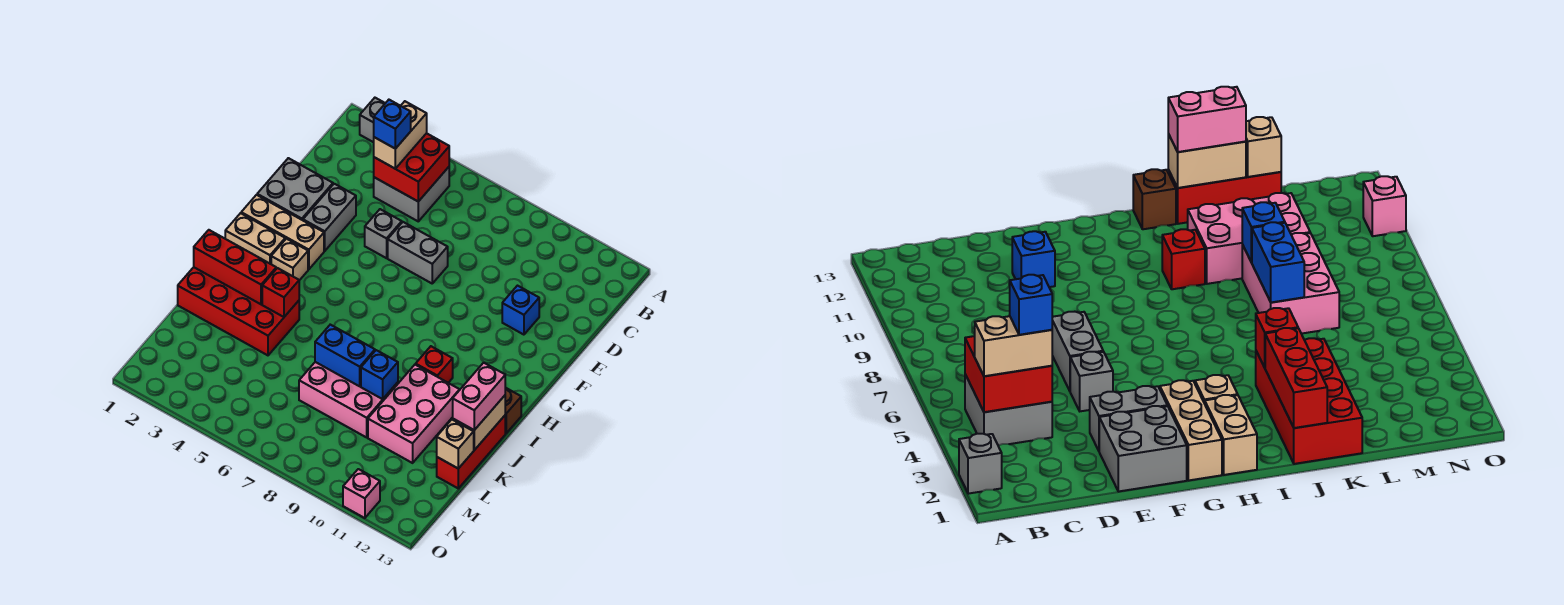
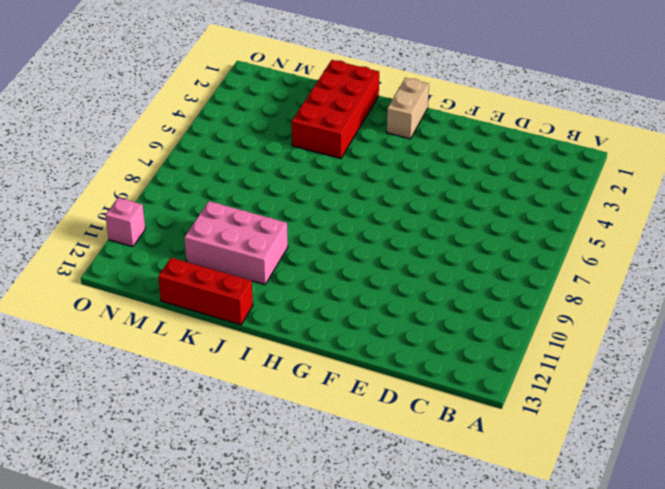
none -> grey brick A2 level 1
none -> grey brick B4:C5 level 1
none -> grey brick E1:F2 level 1

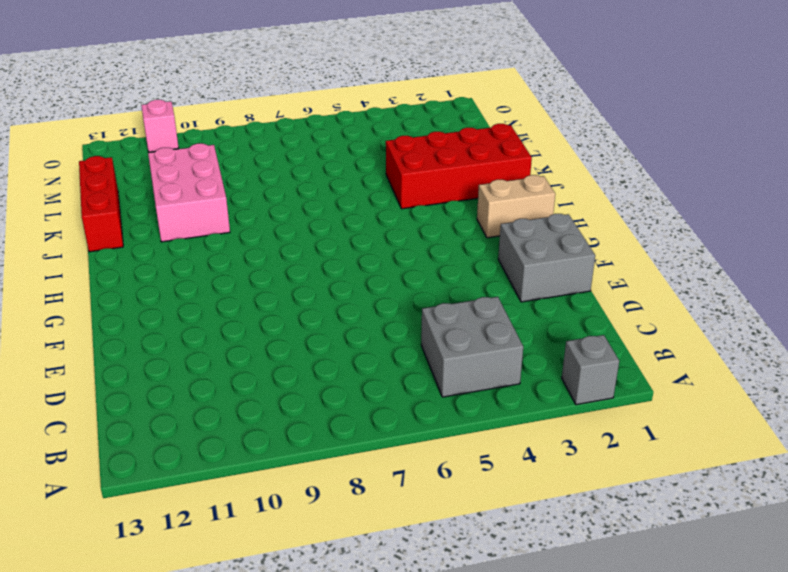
none -> grey brick E3:F3 level 1
none -> grey brick E5 level 1
none -> grey brick E6:E7 level 1

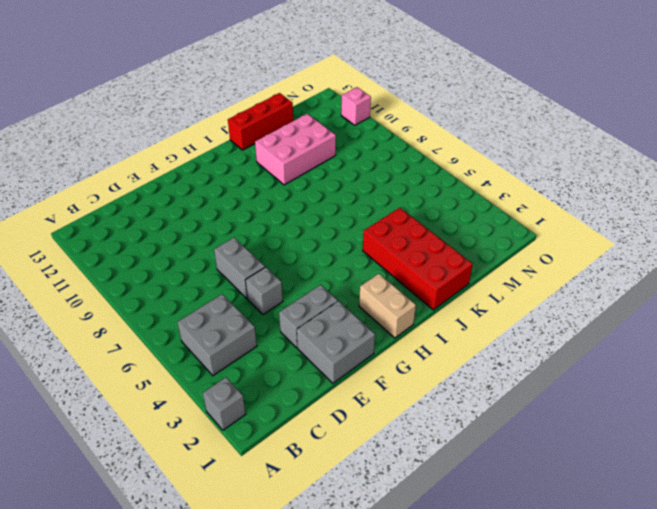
none -> blue brick E11 level 1
none -> tan brick G1:G3 level 1
none -> tan brick H3 level 1

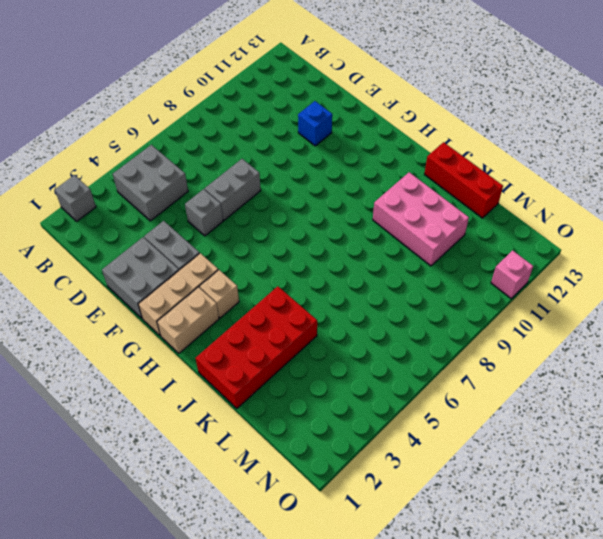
none -> red brick I10 level 1
none -> brown brick I13 level 1
none -> pink brick K7:L9 level 1

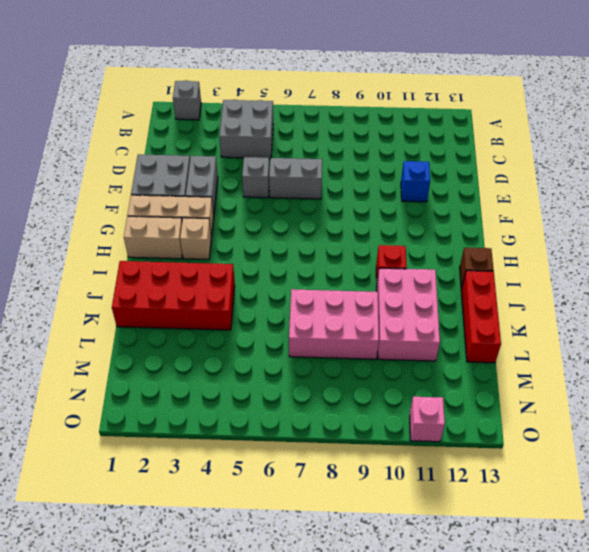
none -> red brick B4:C5 level 2
none -> red brick J1:J3 level 2
none -> red brick J4 level 2

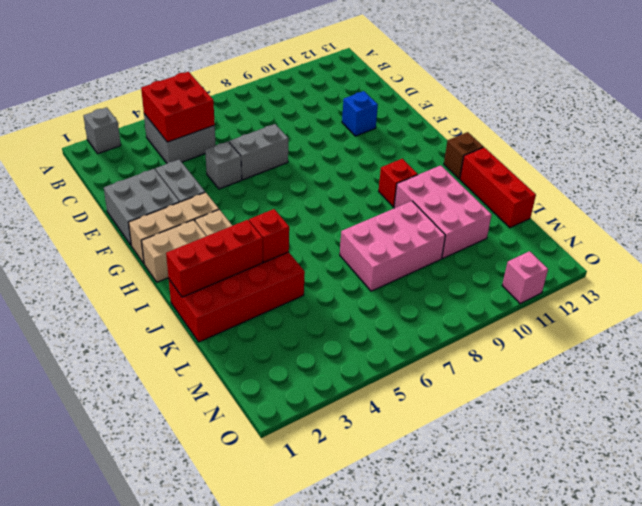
none -> tan brick J13:K13 level 2
none -> blue brick K7:K8 level 2
none -> blue brick K9 level 2

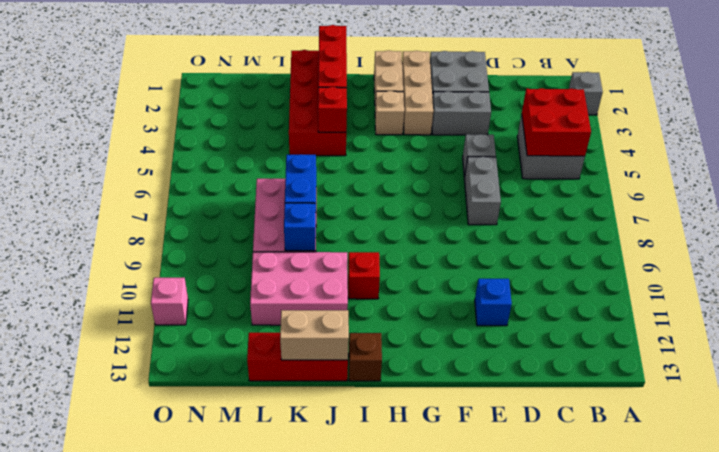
none -> tan brick L13 level 2
none -> tan brick B4:C4 level 3
none -> pink brick J13:K13 level 3

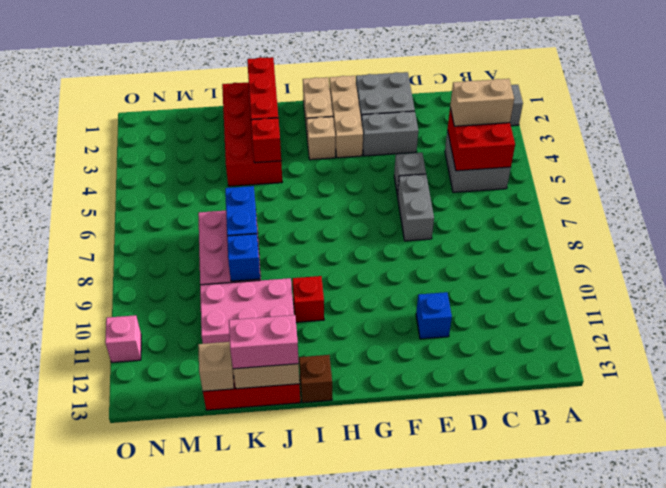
none -> blue brick C4 level 4

